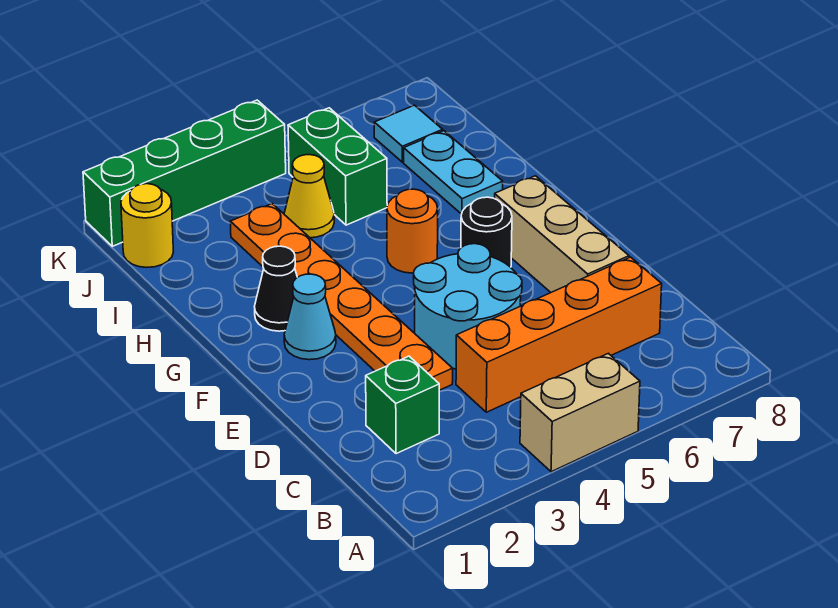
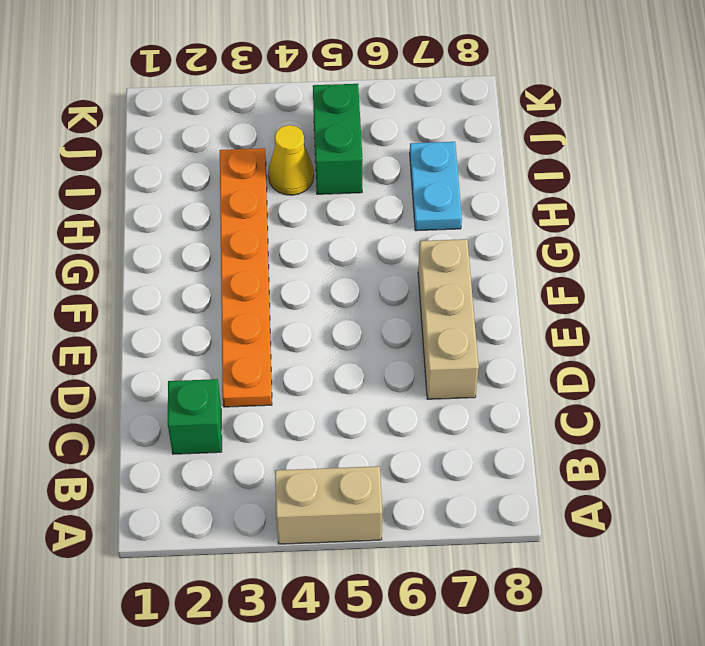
none -> orange brick C4:C7 level 1
none -> cyan round brick D4:E5 level 1
none -> cyan cone F2 level 1

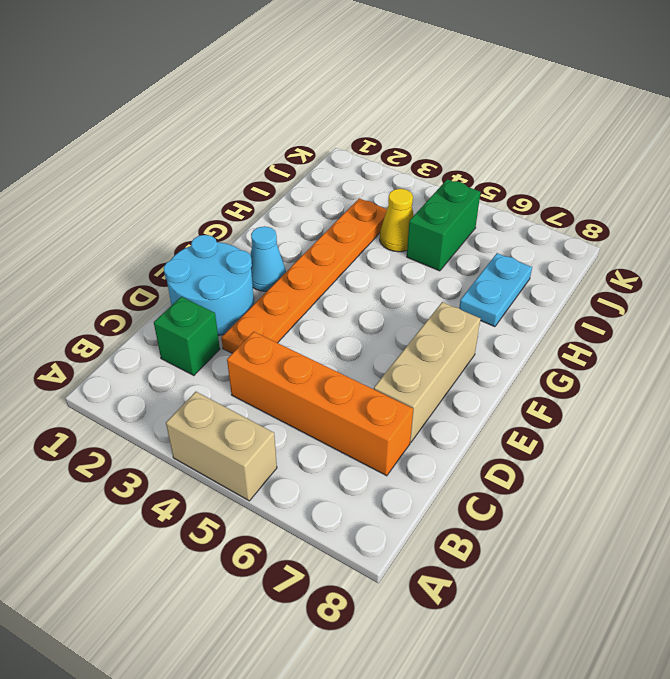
cyan round brick D1:E2 level 1 -> cyan round brick D4:E5 level 1
none -> black round brick F6 level 1
none -> black cone G2 level 1
none -> orange round brick G5 level 1

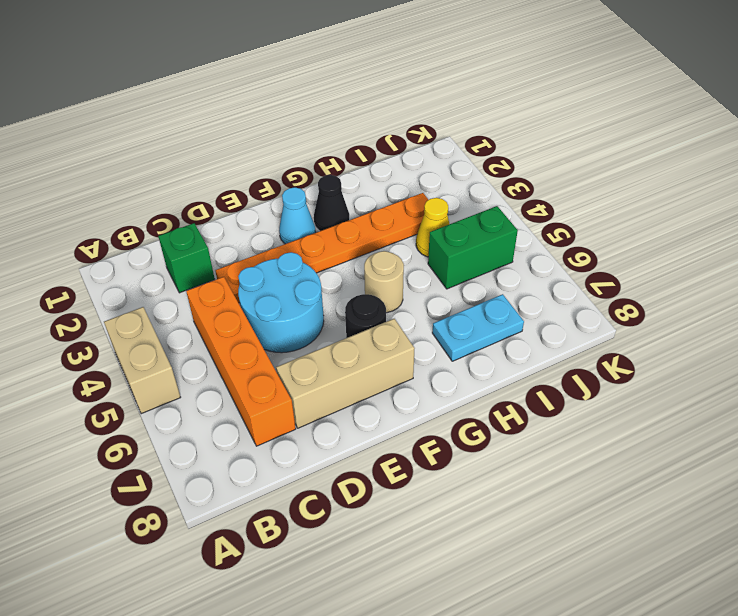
tan round brick G5 level 1 -> orange round brick G5 level 1
none -> yellow round brick J1 level 1
none -> cyan tile J7 level 1
none -> green brick K1:K4 level 1

